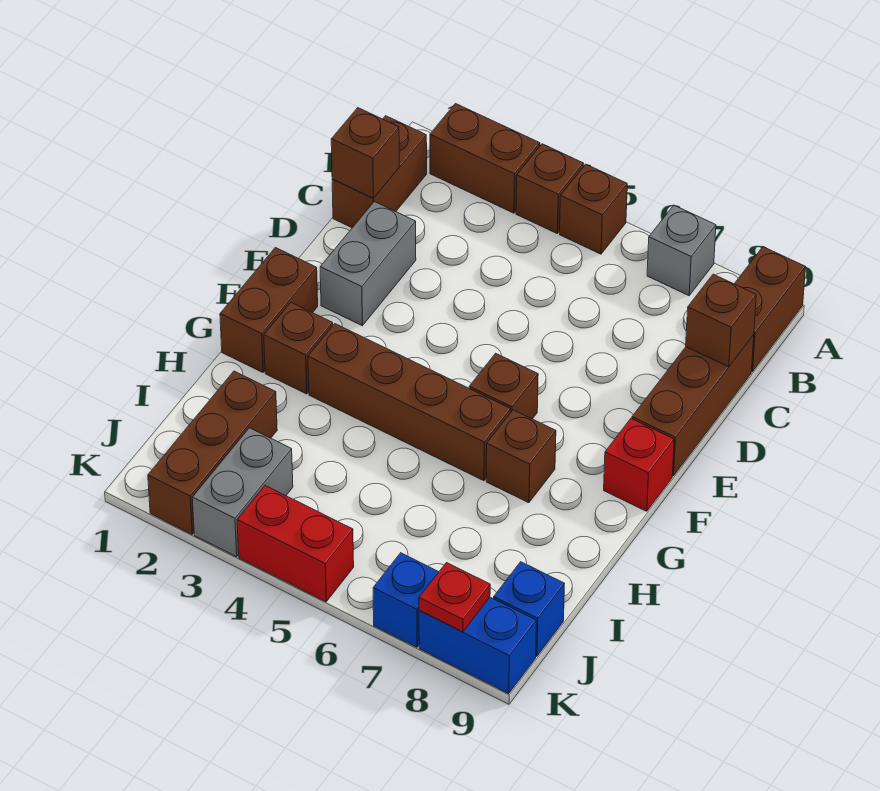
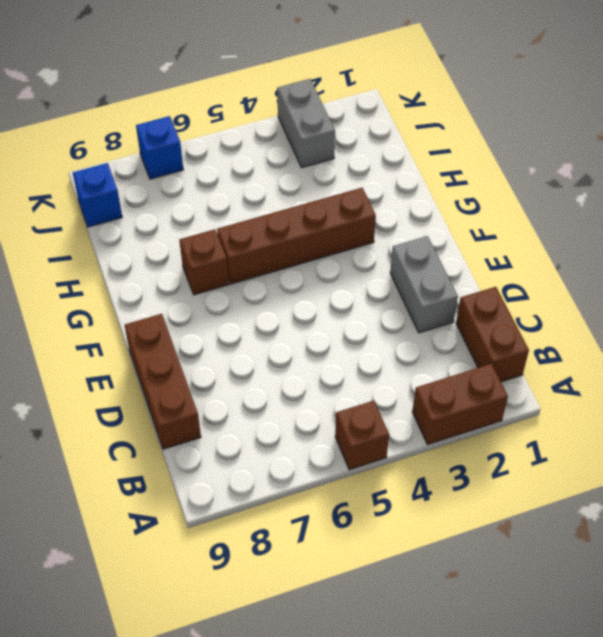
none -> brown brick A4 level 1
none -> grey brick A7 level 1
none -> brown brick A9:B9 level 1

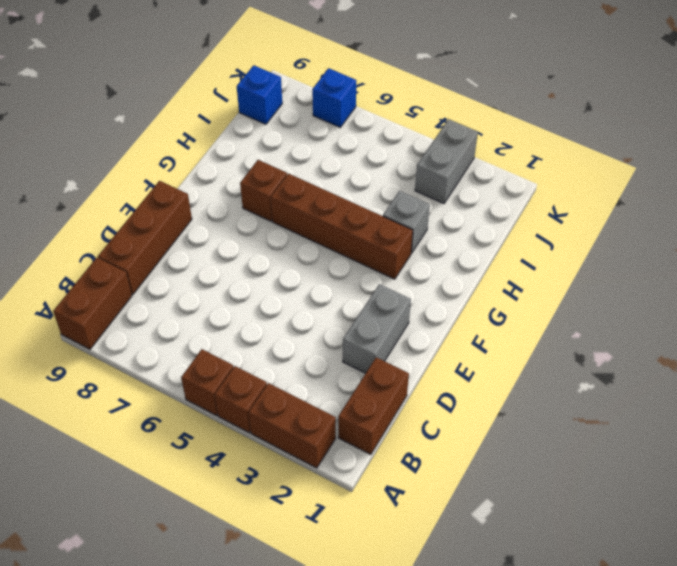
grey brick H3 level 1 -> grey brick A7 level 1
none -> brown brick F1:G1 level 1
none -> brown brick F6 level 1
none -> red brick F9 level 1

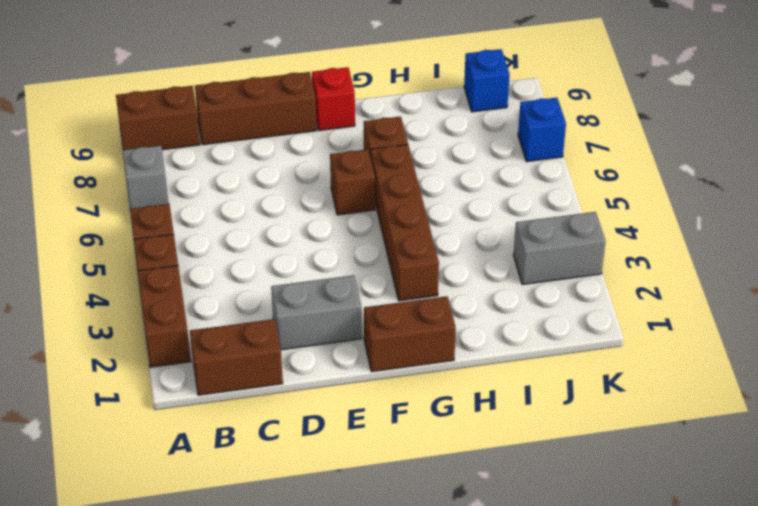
none -> brown brick G2 level 1
none -> brown brick I2:K2 level 1
none -> red brick K4:K5 level 1

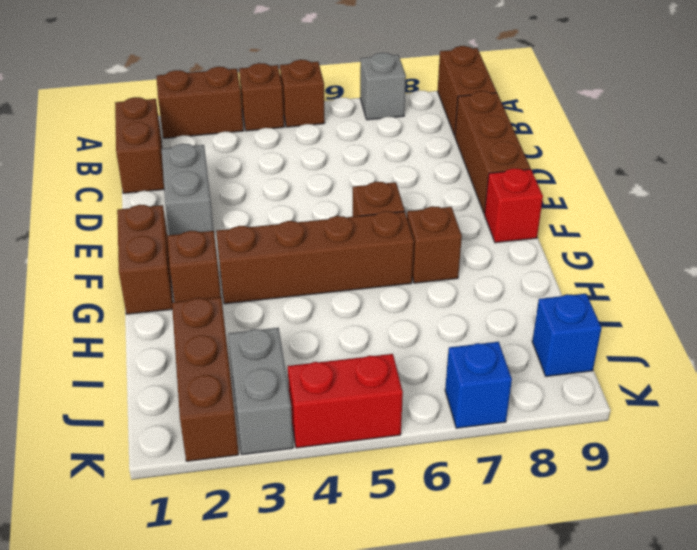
none -> blue brick K8:K9 level 1
none -> brown brick C1 level 2
none -> brown brick C9 level 2

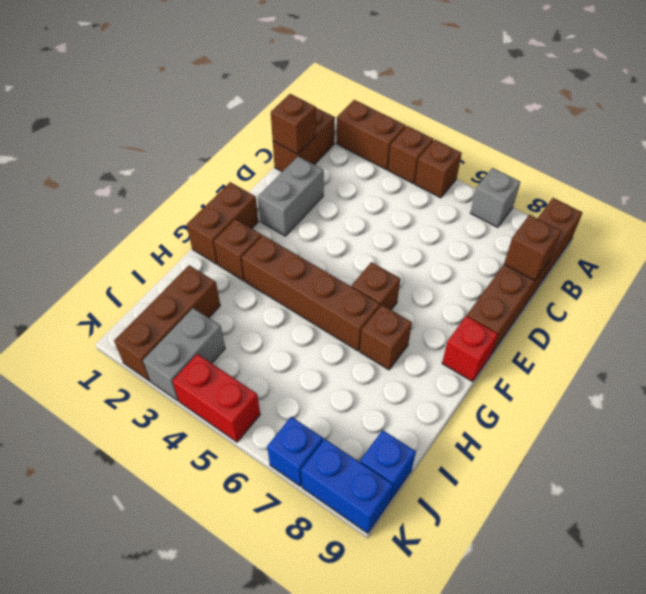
none -> red plate K8 level 2

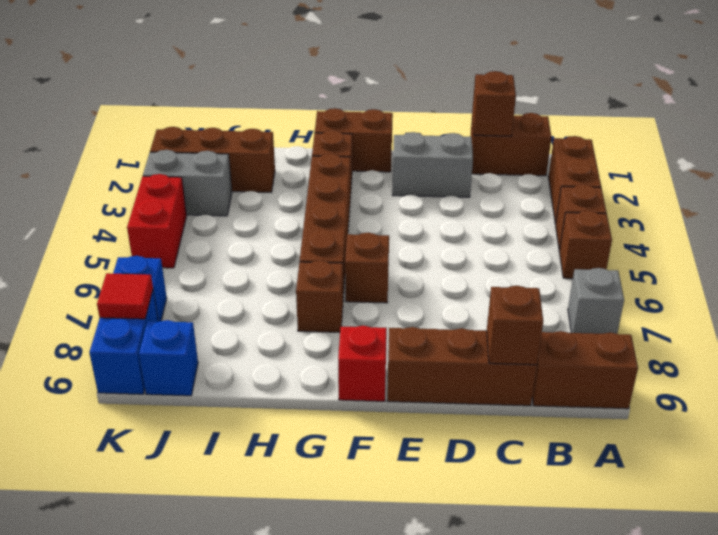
red tile K8 level 2 -> red plate K8 level 2

